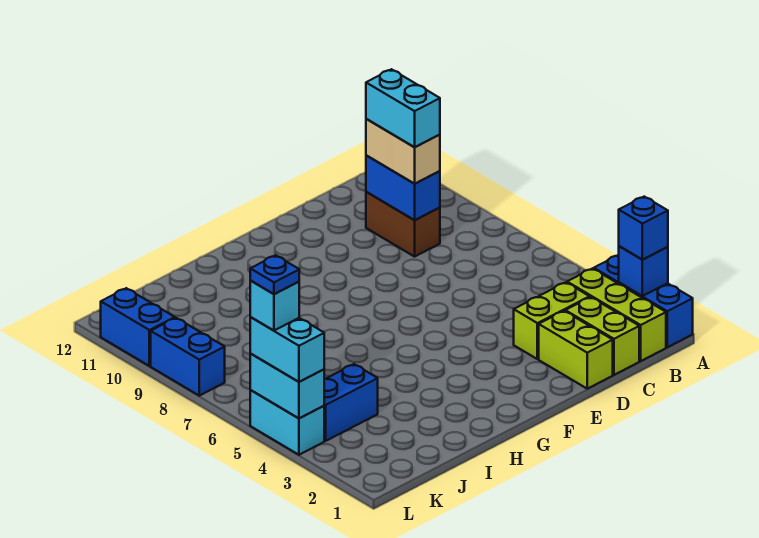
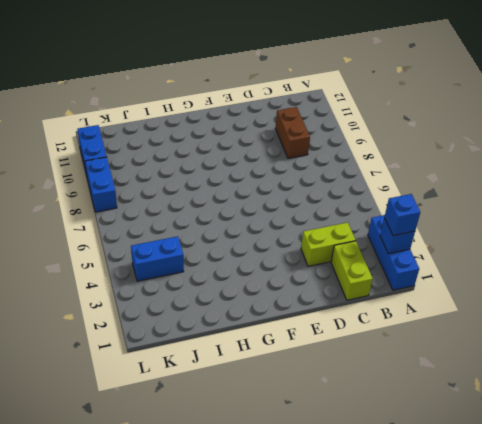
none -> lime brick B1:B3 level 1
none -> lime brick D1:D2 level 1
none -> cyan brick L4:L5 level 1

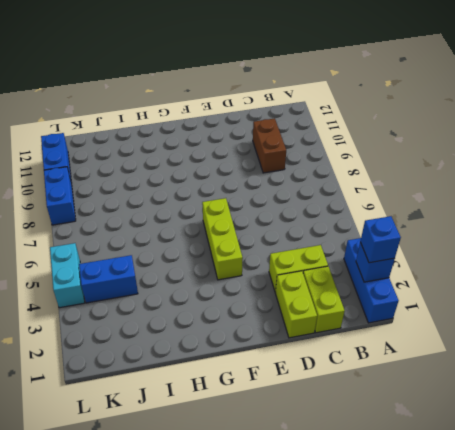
lime brick F4:F6 level 1 -> lime brick B1:B3 level 1
none -> blue brick C9:C10 level 2
none -> cyan brick L4:L5 level 2
none -> tan brick C9:C10 level 3

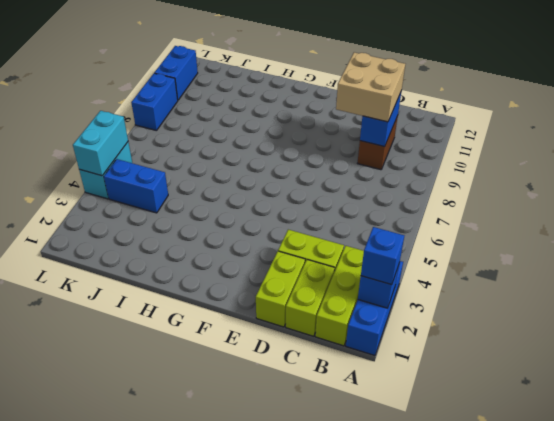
tan brick C9:D10 level 3 -> tan brick C9:C10 level 3
none -> cyan brick L4:L5 level 3
none -> cyan brick C9:C10 level 4
none -> cyan brick L5 level 4

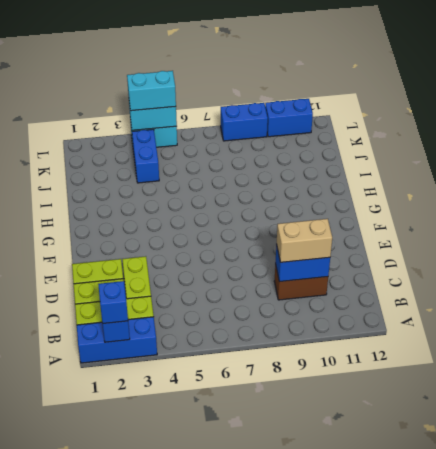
none -> cyan brick C9:C10 level 4
none -> cyan brick L5 level 4
none -> blue plate L5 level 5

